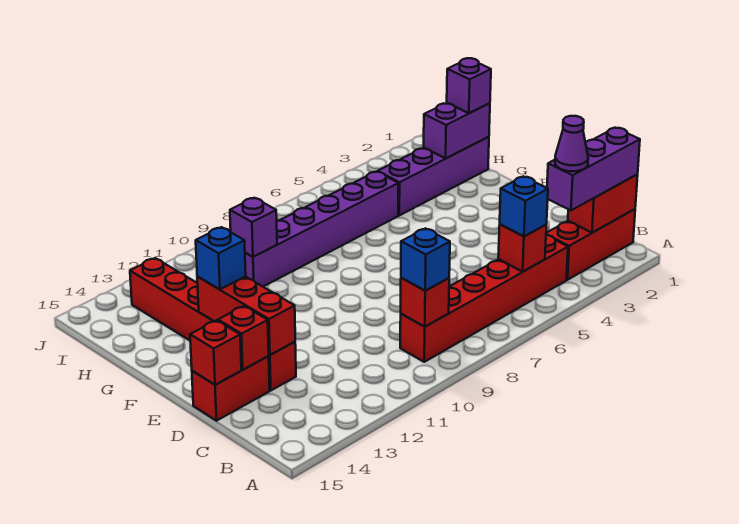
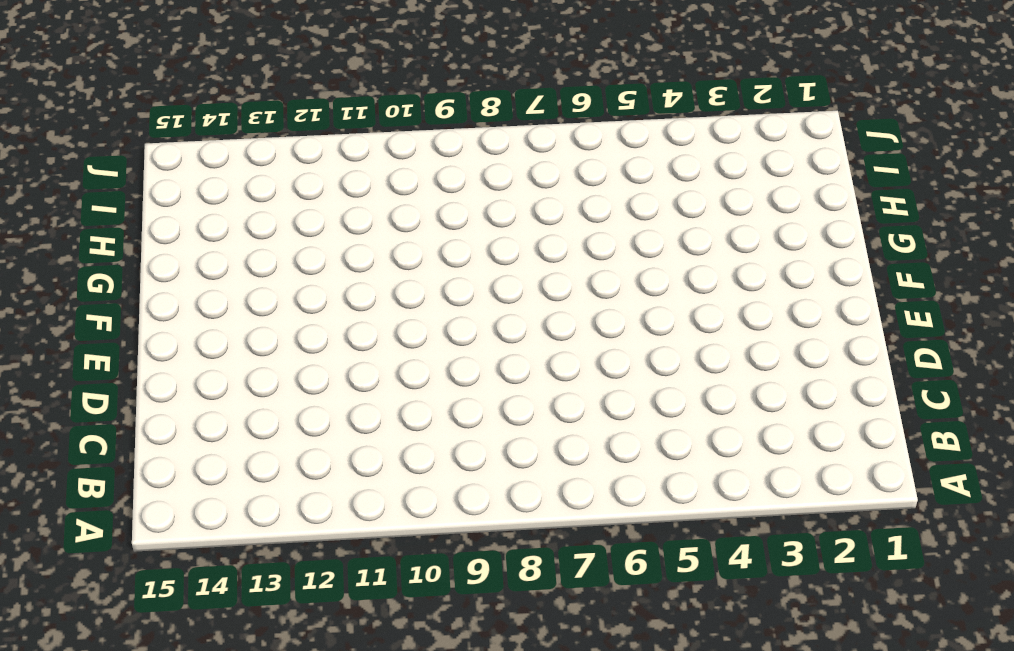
none -> red brick B1:B3 level 1
none -> red brick B4:B9 level 1
none -> red brick D13:I13 level 1

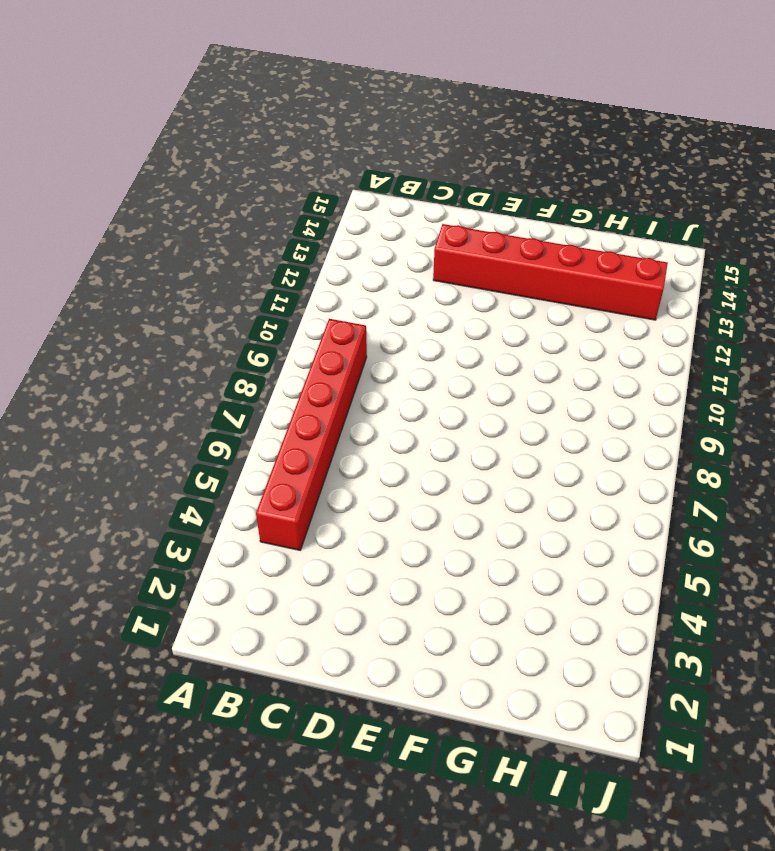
none -> red brick B1:B3 level 1
none -> red brick D14:D15 level 1
none -> purple brick H1:H4 level 1

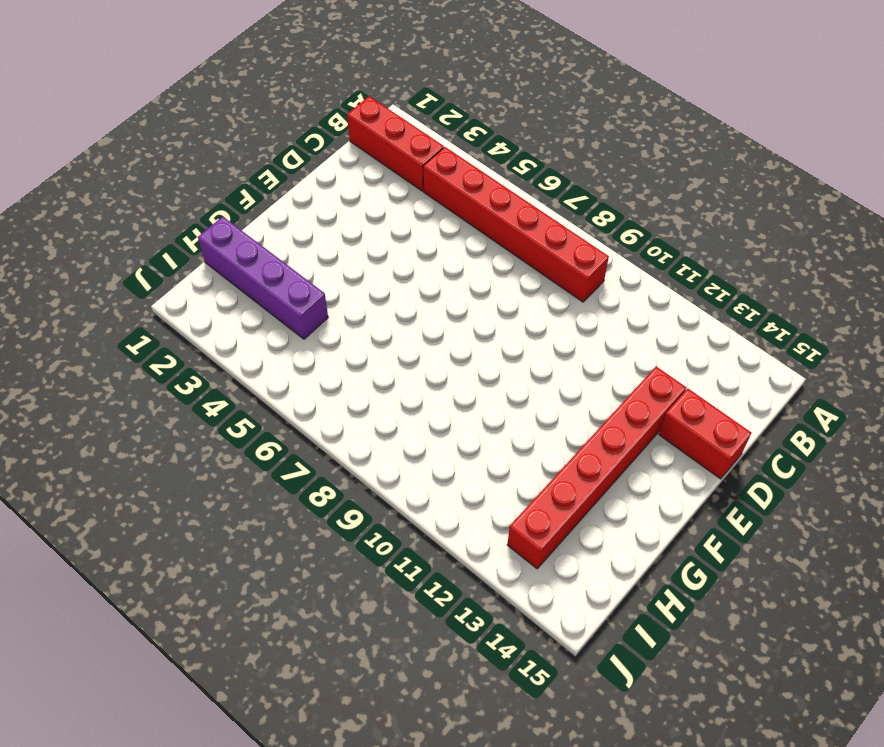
none -> purple brick H5:H10 level 1
none -> red brick B1:B2 level 2
none -> red brick B5 level 2

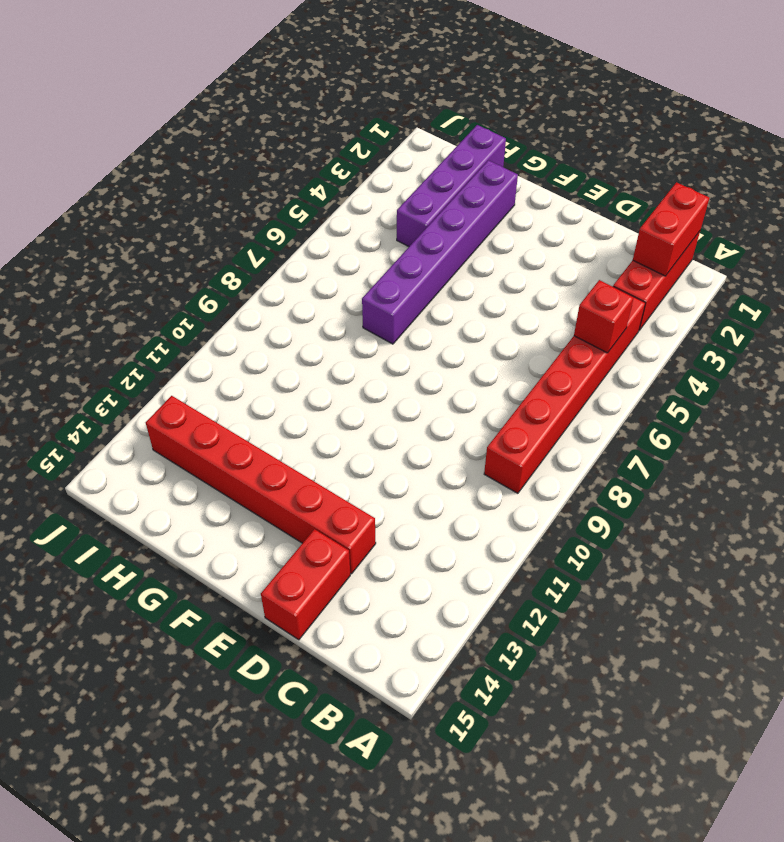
purple brick G2:G7 level 1 -> purple brick H5:H10 level 1
none -> red brick B9 level 2
none -> red brick D13:F13 level 2
none -> red brick D14 level 2

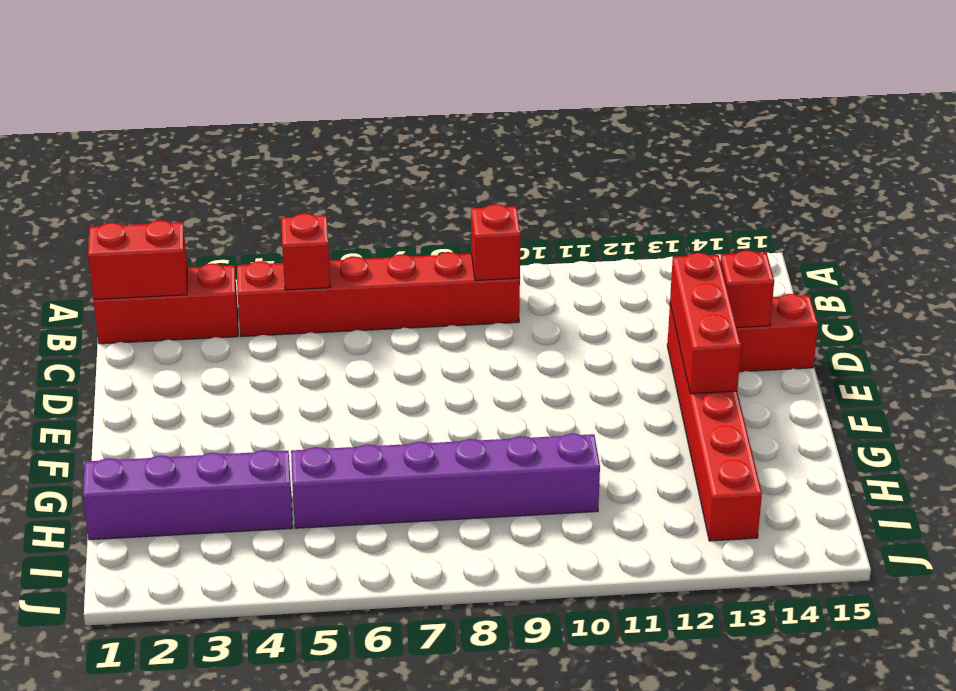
none -> red brick D15 level 2
none -> purple brick H1:H2 level 2
none -> purple brick H10 level 2

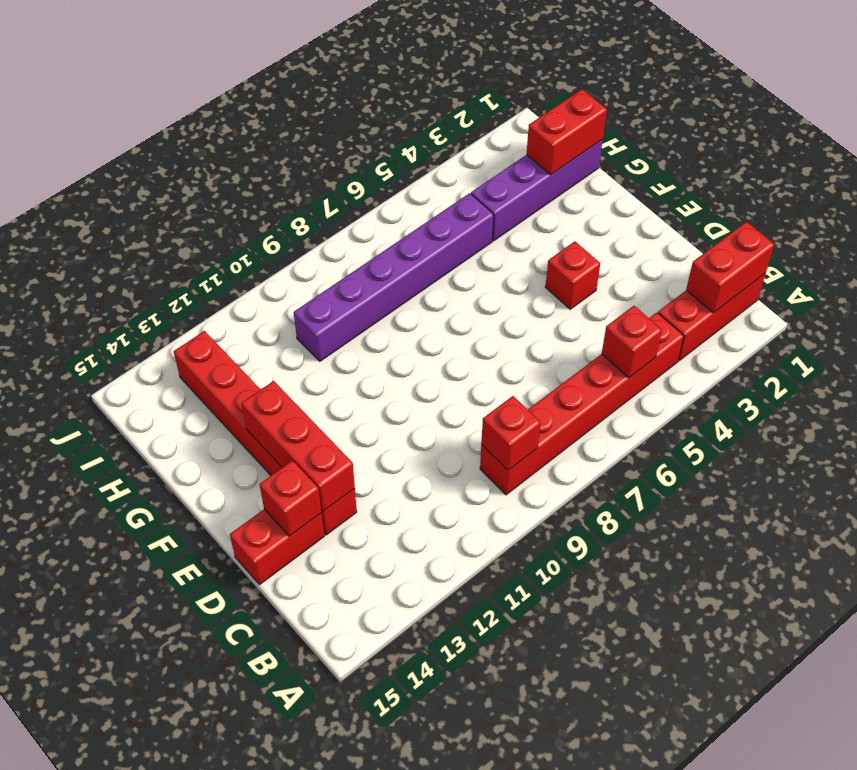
red brick E4 level 1 -> red brick D15 level 2
red brick H1:H2 level 2 -> purple brick H1:H2 level 2
none -> purple brick H10 level 2
none -> purple brick B1:B3 level 3
none -> blue brick B5 level 3

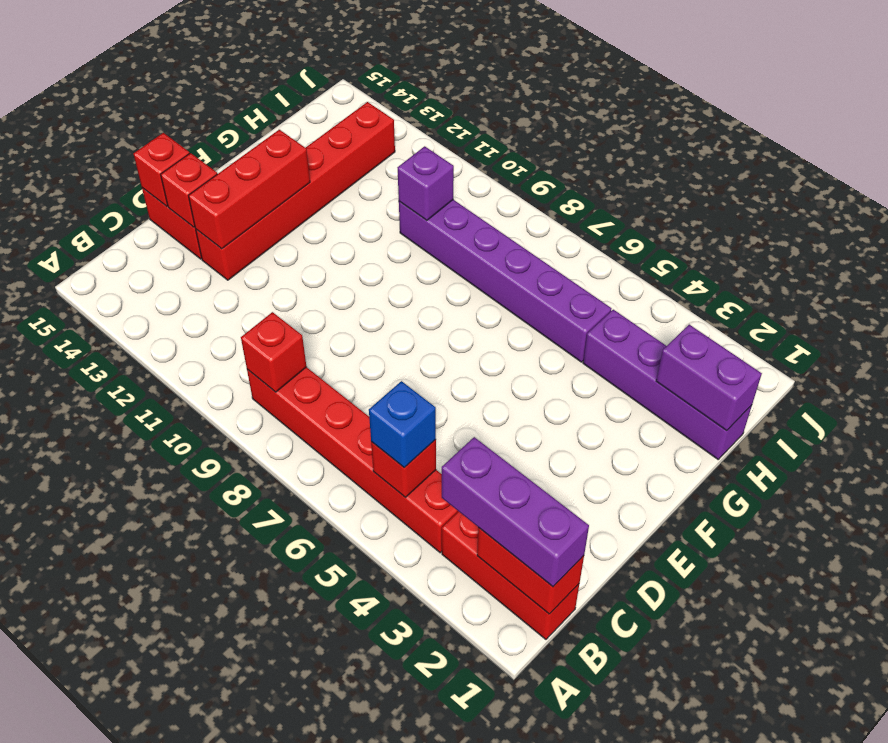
none -> blue brick B9 level 3
none -> blue brick F13 level 3
none -> purple brick H1 level 3

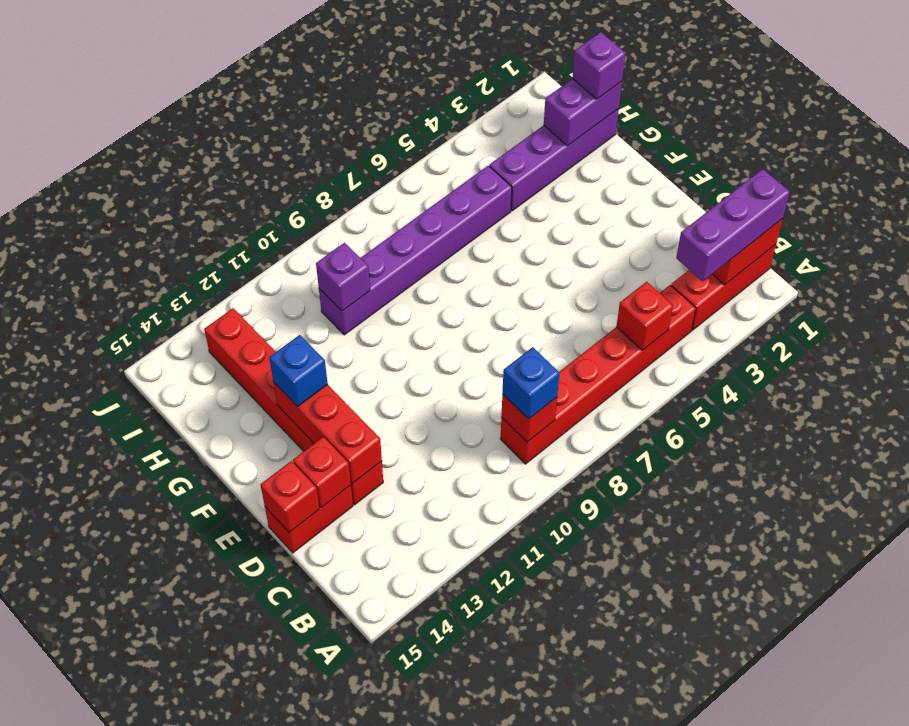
none -> blue brick B5 level 3
none -> purple cone B3 level 4

